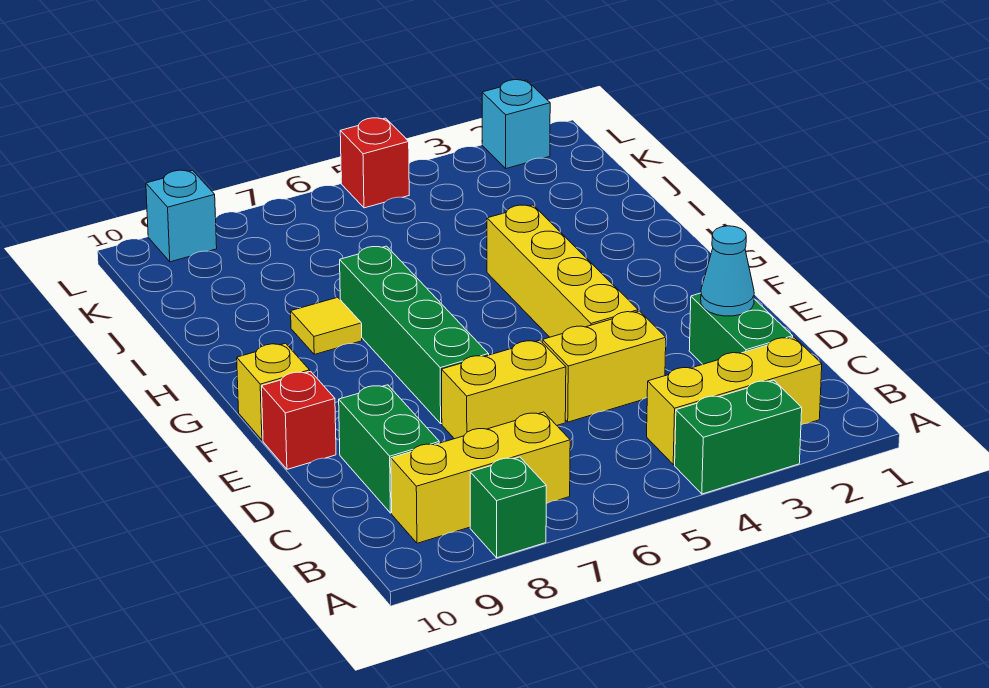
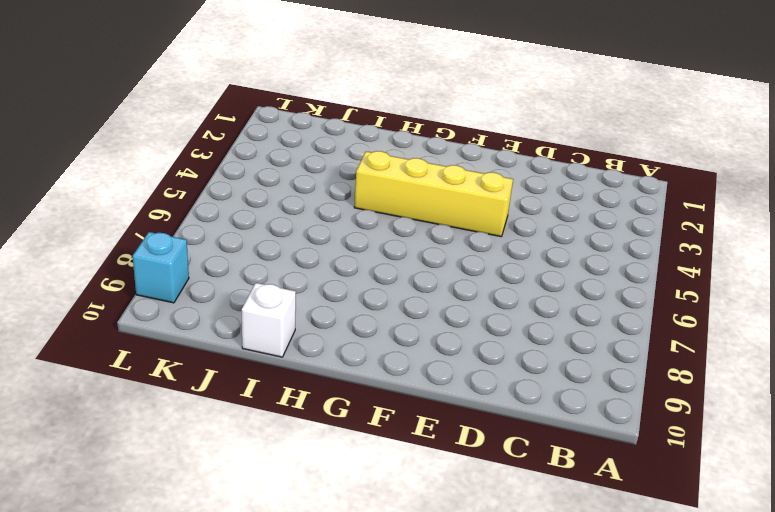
white brick I10 level 1 -> none
none -> green brick A3:A4 level 1
none -> green brick A8 level 1
none -> yellow brick B2:B4 level 1

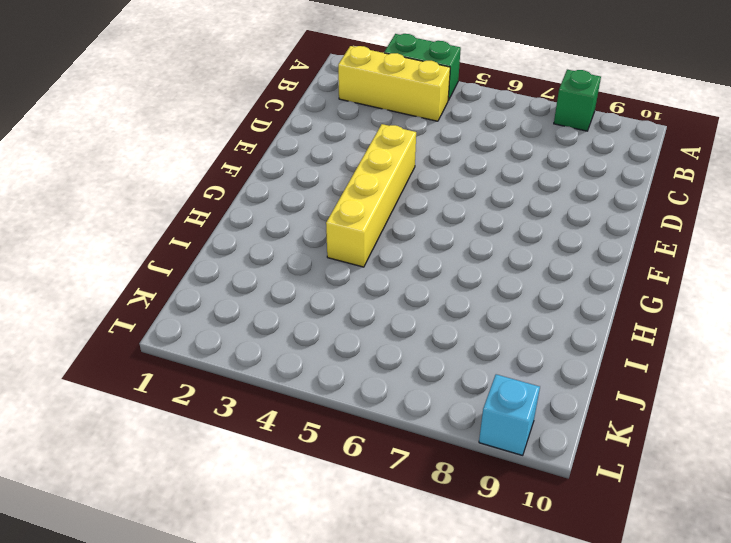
none -> yellow brick B7:B9 level 1
none -> green brick C2:D2 level 1
none -> green brick C9:D9 level 1

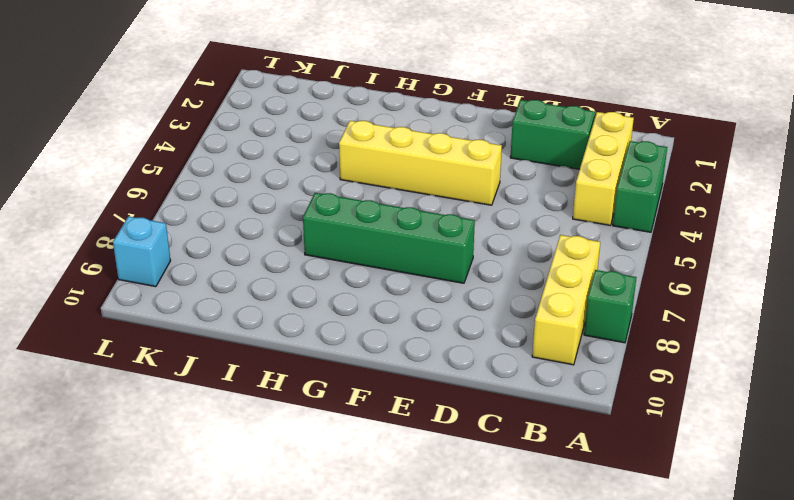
none -> green brick C9:D9 level 1
none -> yellow brick D4:D5 level 1
none -> yellow brick D6:D7 level 1

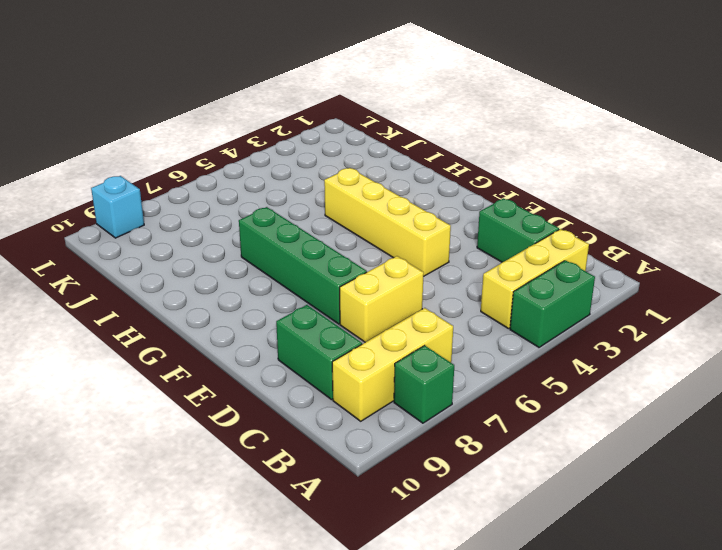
none -> yellow brick D4:D5 level 1
none -> red brick E10 level 1
none -> yellow brick F10 level 1

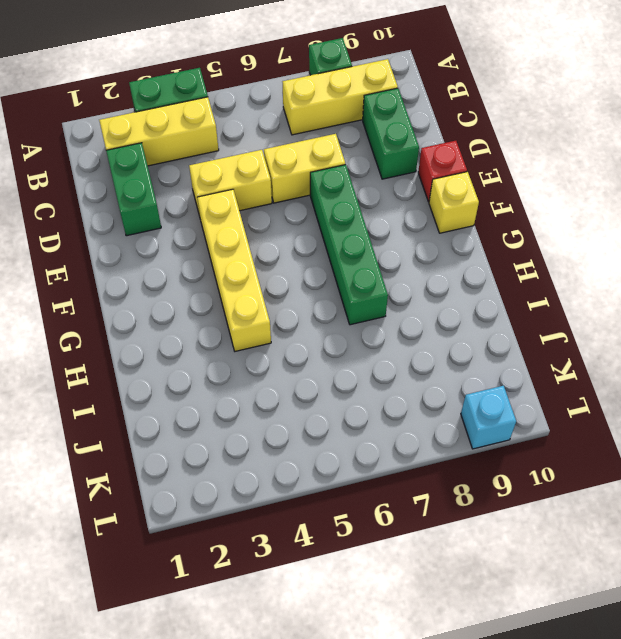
none -> yellow tile H8 level 1
none -> cyan brick L2 level 1
none -> red brick L5 level 1

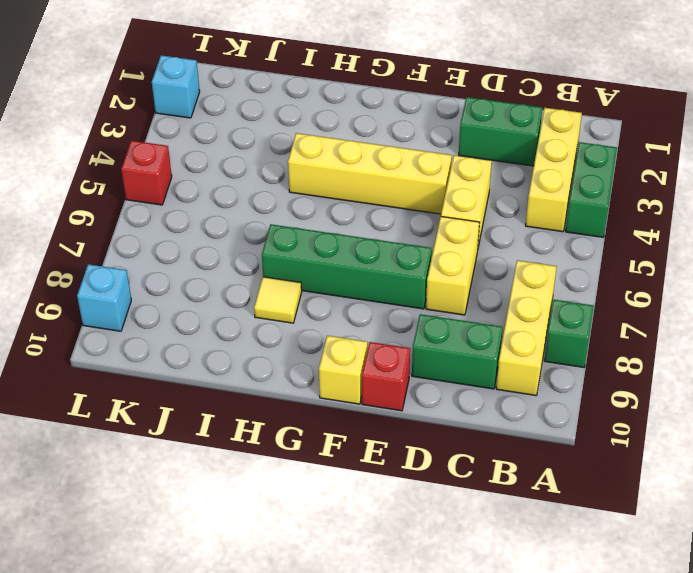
none -> cyan cone D2 level 2

